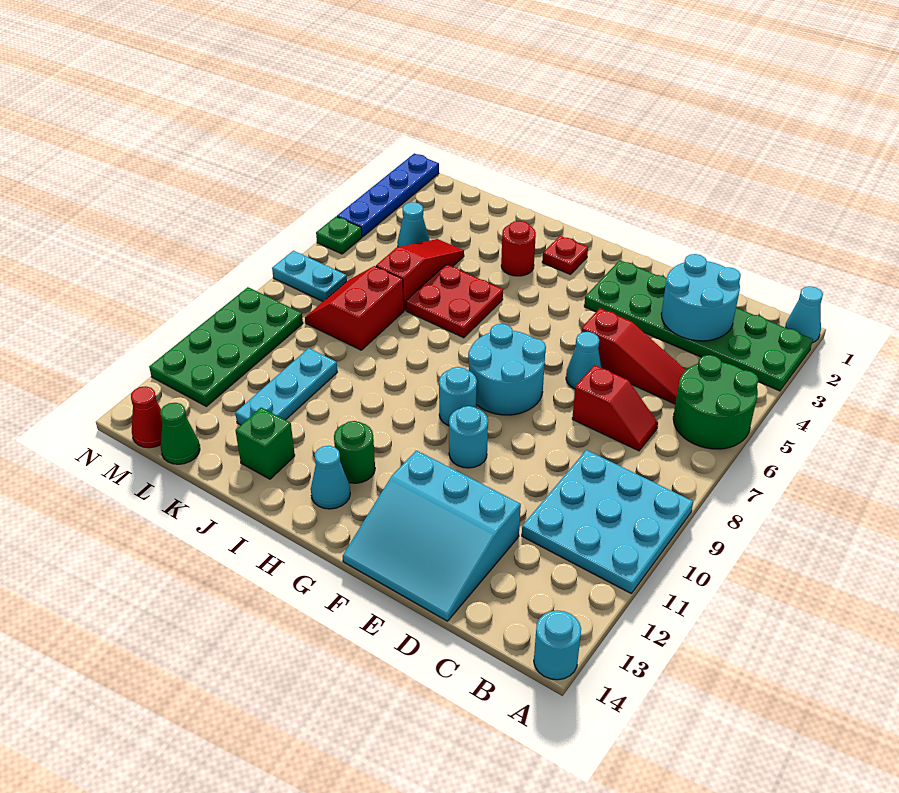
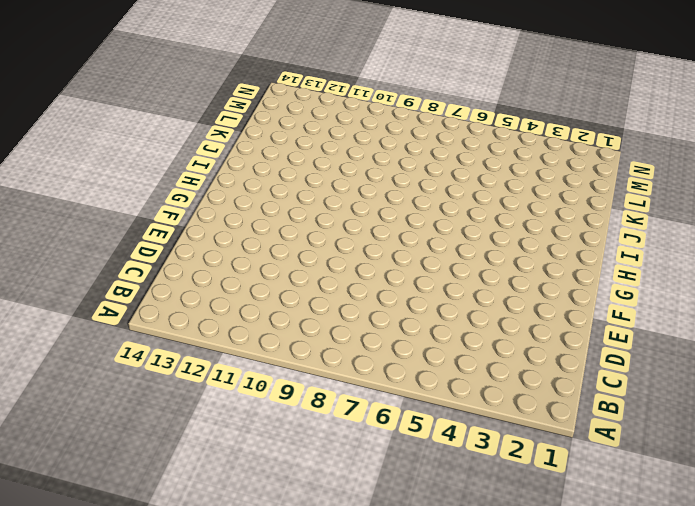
none -> cyan cone A1 level 1
none -> green plate A2:F3 level 1
none -> green round brick A5:B6 level 1

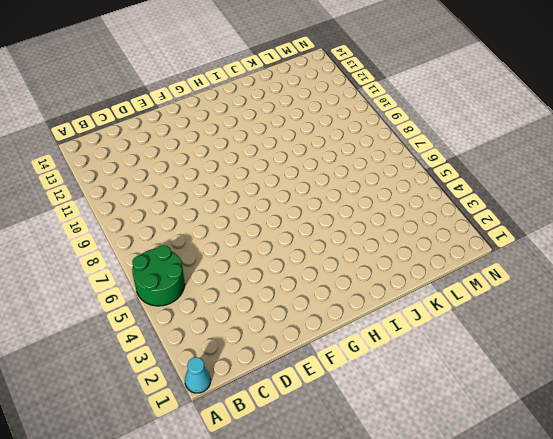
none -> green plate A2:F3 level 1
none -> cyan plate A9:C11 level 1
none -> cyan round brick A14 level 1

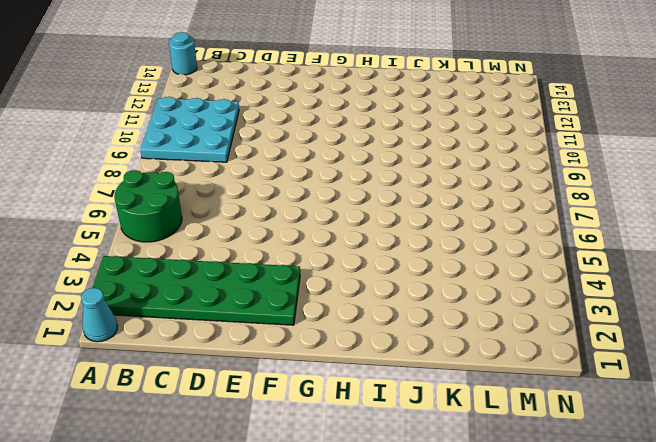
none -> red slope C5:E5 level 1 top E
none -> red slope C7:D7 level 1 top D
none -> cyan slope D12:F14 level 1 top 12

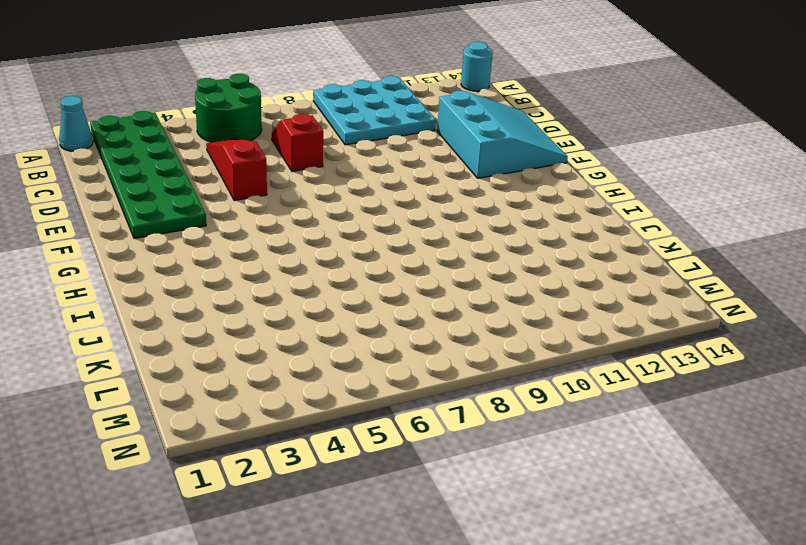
none -> cyan cone E6 level 1
none -> cyan round brick F7:G8 level 1
none -> cyan round brick F10 level 1

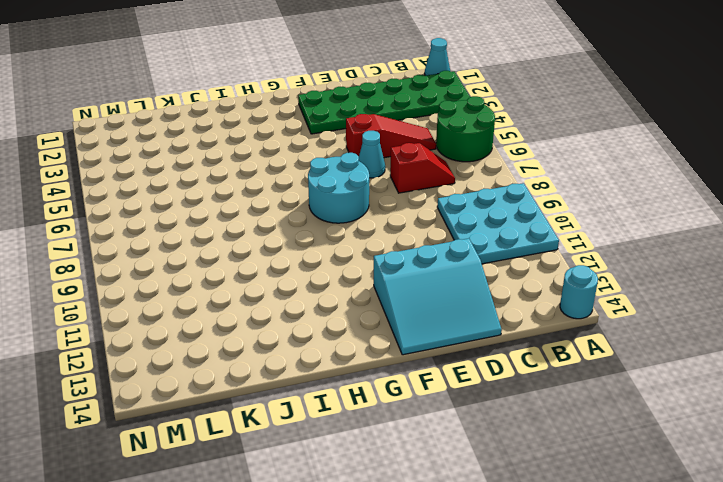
none -> cyan round brick F10 level 1
none -> cyan round brick G9 level 1
none -> red plate H2 level 1

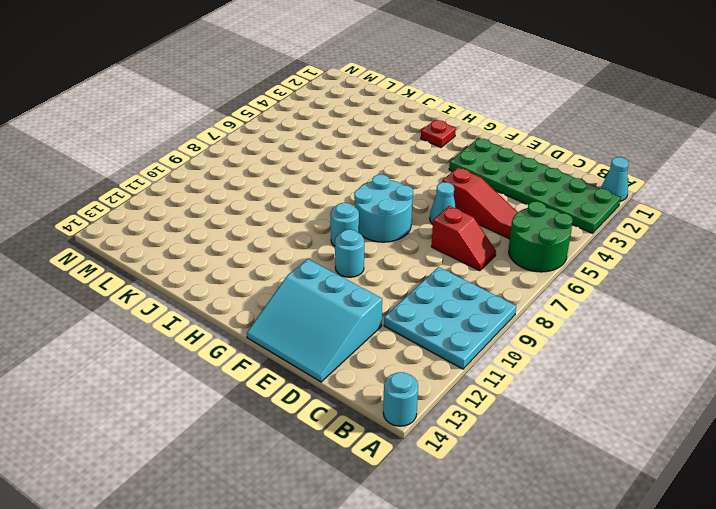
none -> green round brick H12 level 1
none -> cyan cone H13 level 1
none -> red round brick I3 level 1

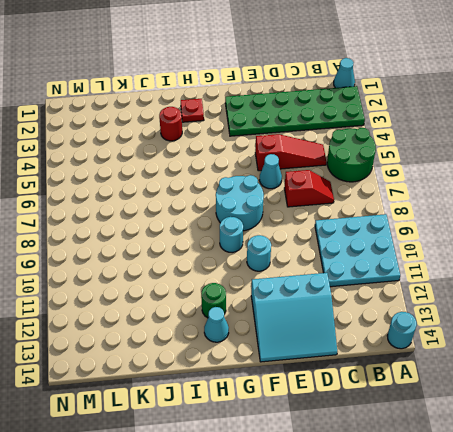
none -> red plate I5:J6 level 1
none -> green brick J13 level 1
none -> red slope K4:K6 level 1 top 6

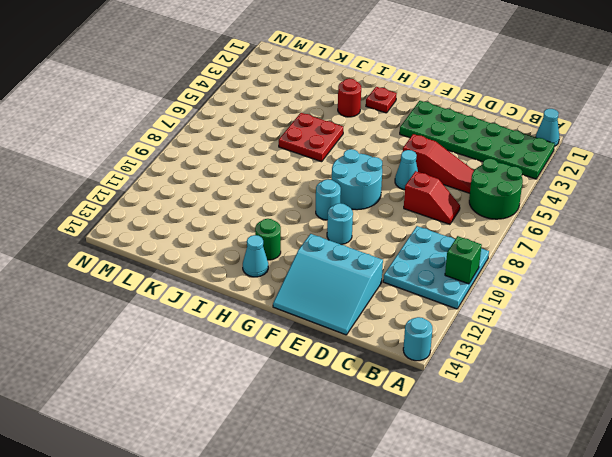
green brick A10 level 2 -> green brick J13 level 1
none -> red slope K4:K6 level 1 top 6
none -> red slope K7:L8 level 1 top K
none -> cyan plate K10:K12 level 1

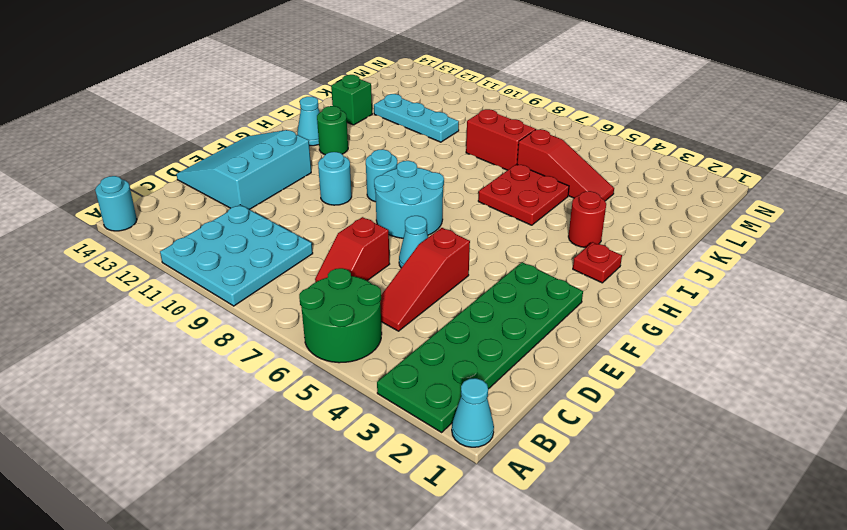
none -> cyan cone L4 level 1
none -> green cone L14 level 1
none -> cyan plate M7:N7 level 1

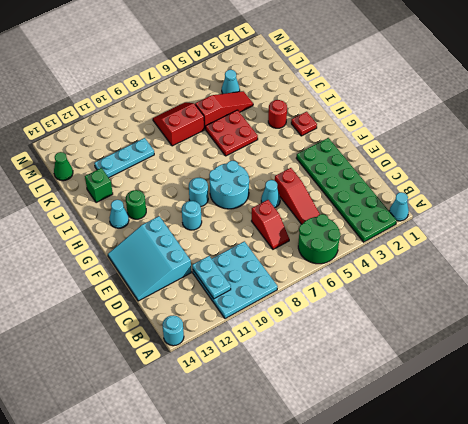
cyan plate B11:C11 level 2 -> cyan plate M7:N7 level 1
none -> green plate M9:N12 level 1
none -> red cone M14 level 1
none -> blue plate N1:N4 level 1

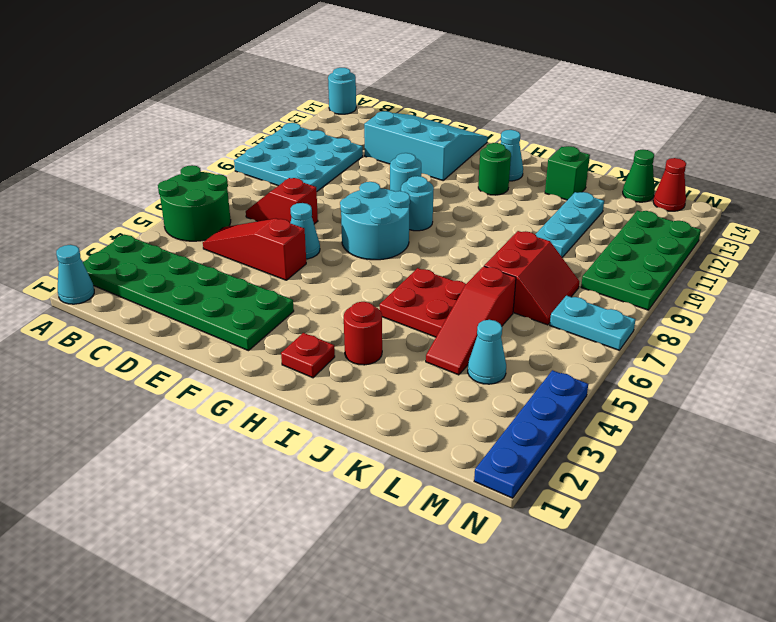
none -> green plate N5 level 1
none -> cyan round brick C2:D3 level 2

